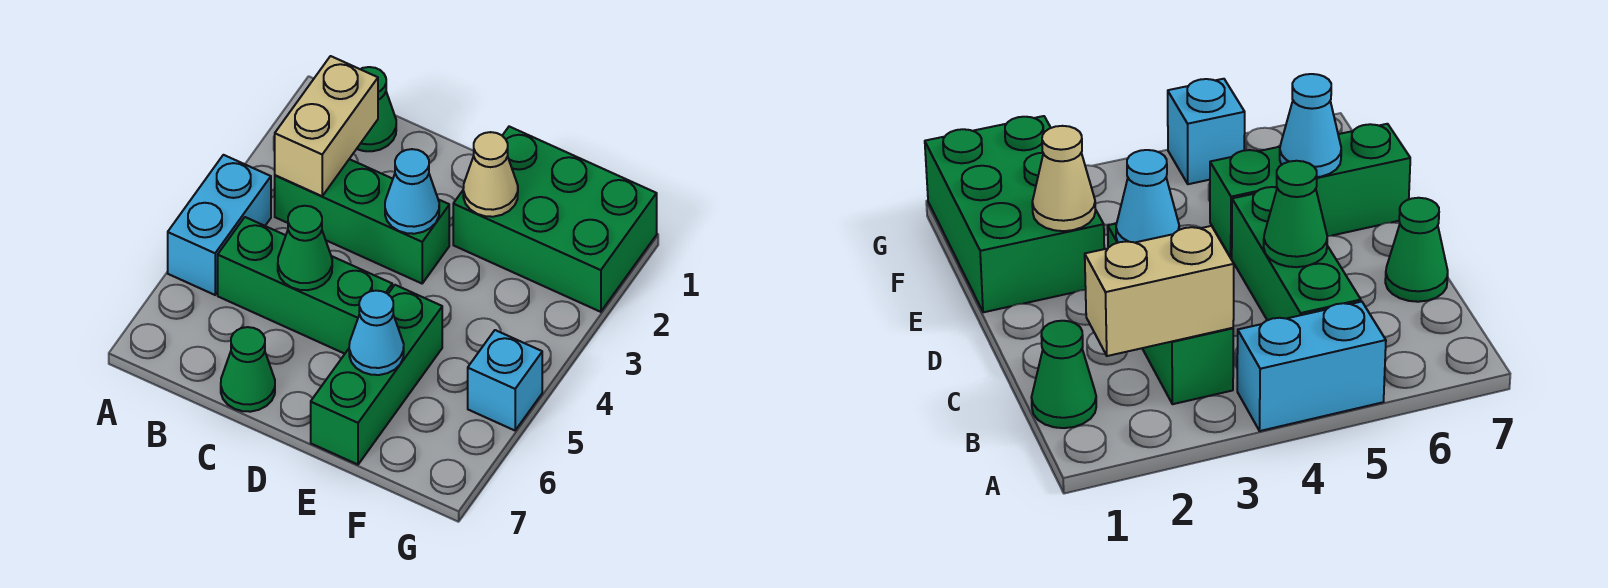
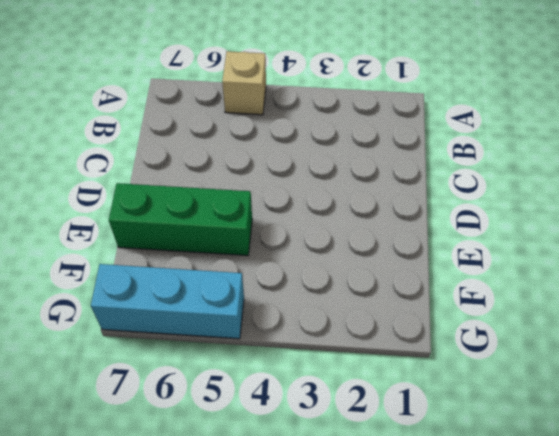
tan brick A5 level 1 -> cyan brick A4:A5 level 1
cyan brick G5:G7 level 1 -> cyan brick G5 level 1
none -> green cone B1 level 1
none -> green brick B3:D3 level 1
none -> green brick B5:D5 level 1

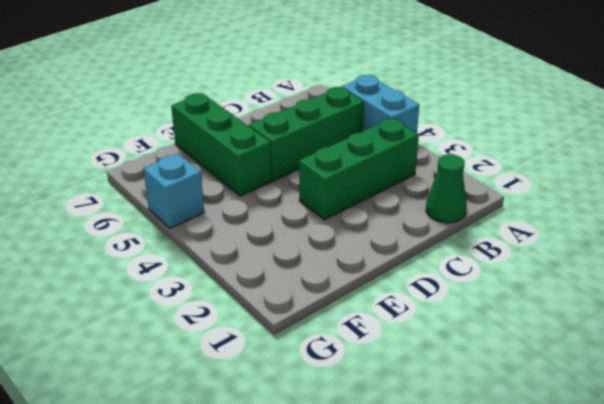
none -> green cone C7 level 1
none -> green brick E1:G2 level 1
none -> tan brick B2:B3 level 2

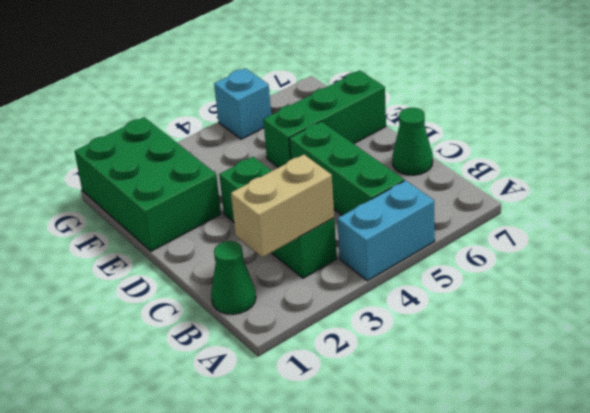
none -> green cone C5 level 2
none -> cyan cone D3 level 2
none -> tan cone E2 level 2

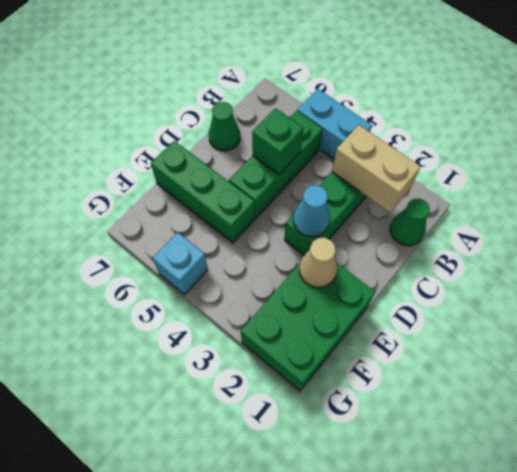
green brick C5 level 2 -> green cone C5 level 2
none -> cyan cone E6 level 2

